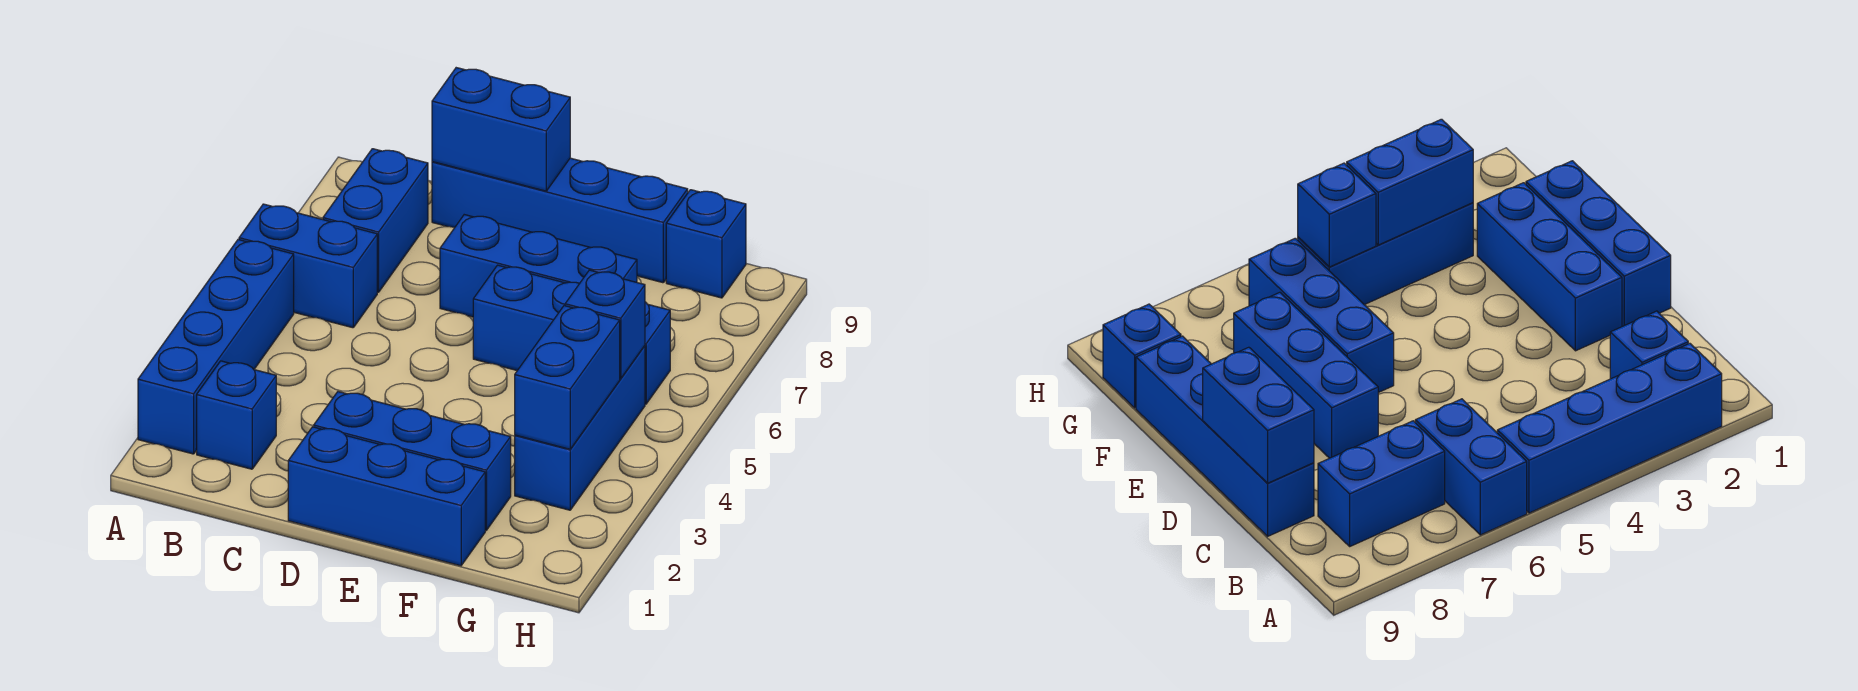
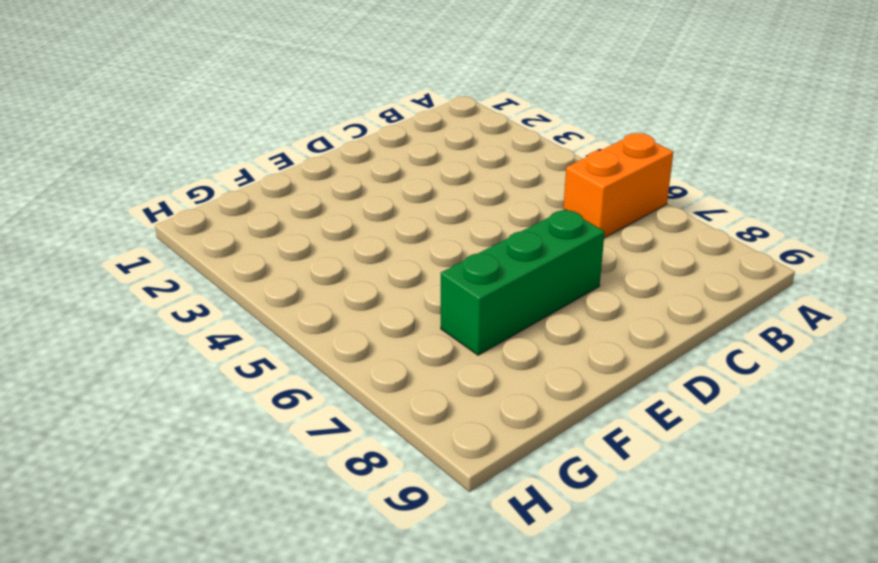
orange brick A6:B6 level 1 -> blue brick A6:B6 level 1
green brick D7:F7 level 1 -> blue brick D7:F7 level 1
none -> blue brick A2:A5 level 1
none -> blue brick B2 level 1
none -> blue brick B7:B8 level 1

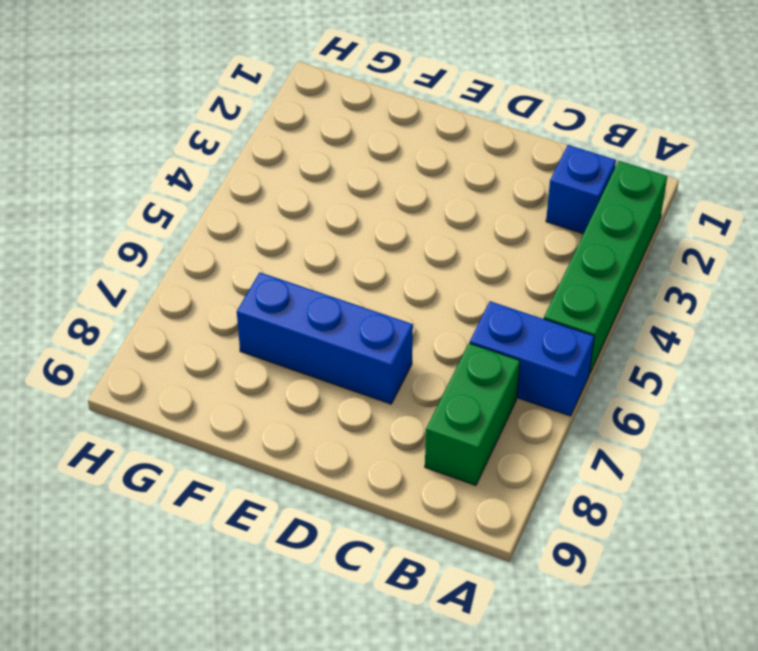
green brick A2:A5 level 1 -> blue brick A2:A5 level 1
green brick B7:B8 level 1 -> blue brick B7:B8 level 1
none -> blue brick C9:F9 level 1
none -> blue brick D1:F1 level 1
none -> blue brick D2:F2 level 1

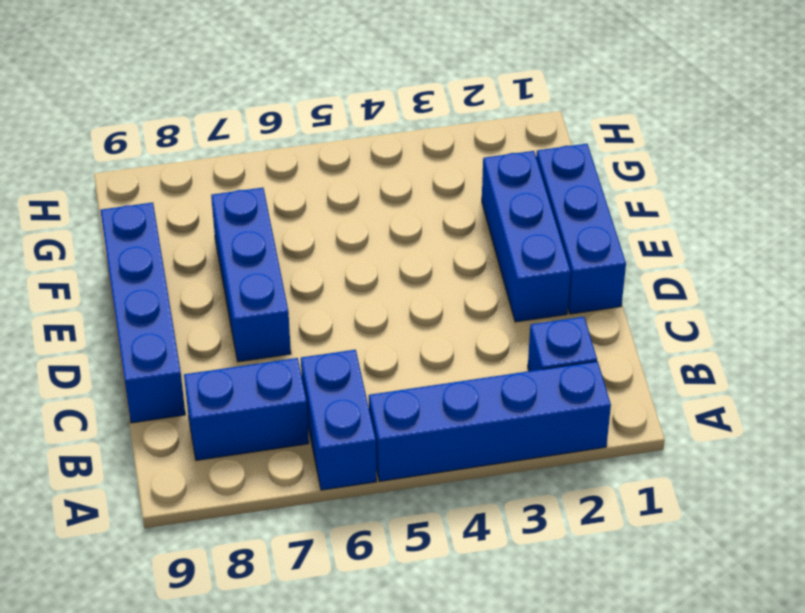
none -> blue brick E6:G6 level 1
none -> blue brick G3:G5 level 1
none -> blue brick G9 level 1

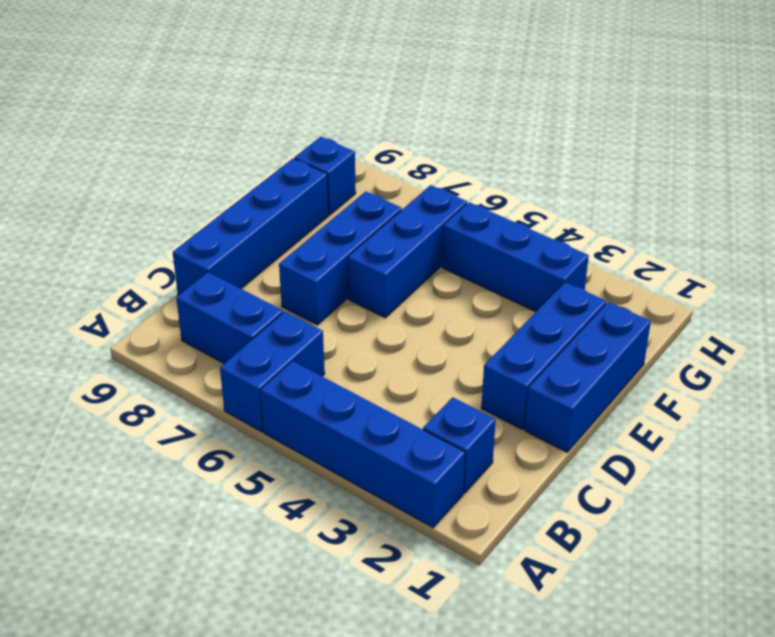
none -> blue brick C9:D9 level 2
none -> blue brick G3:G4 level 2
none -> blue brick G5 level 2

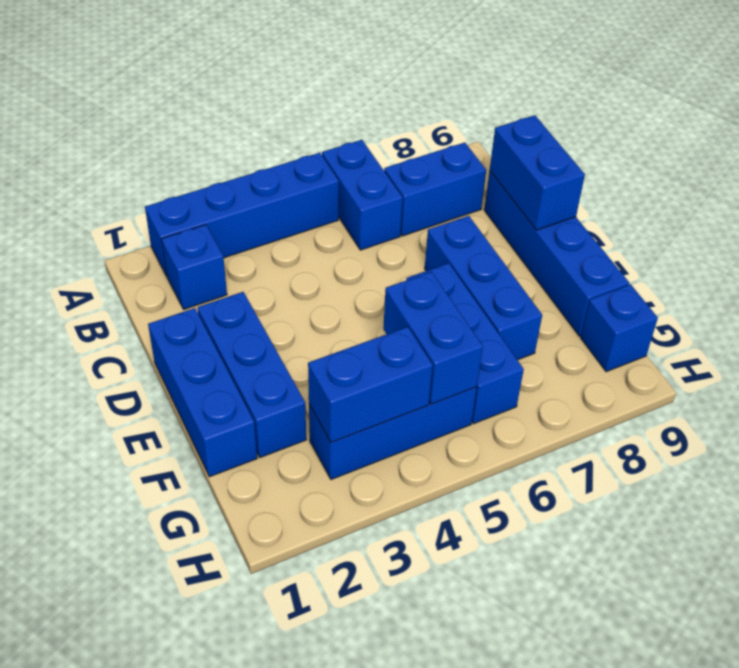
blue brick F5:G5 level 2 -> blue brick G5 level 2

